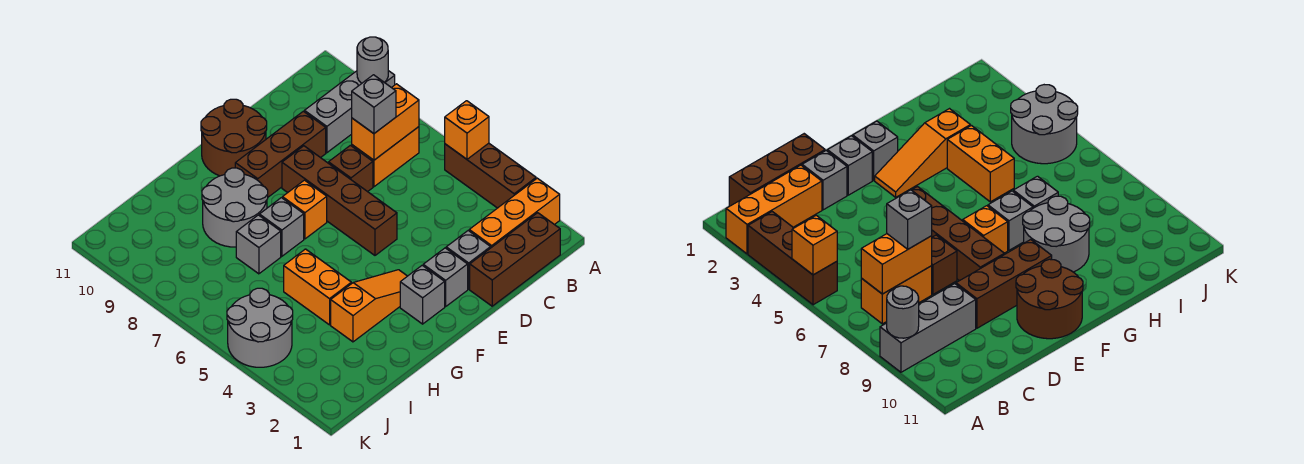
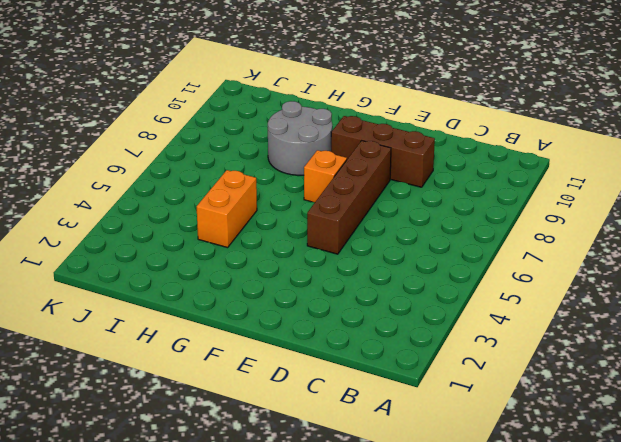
none -> orange brick A2:C2 level 1
none -> brown brick A3:A5 level 1
none -> grey brick A9:C9 level 1

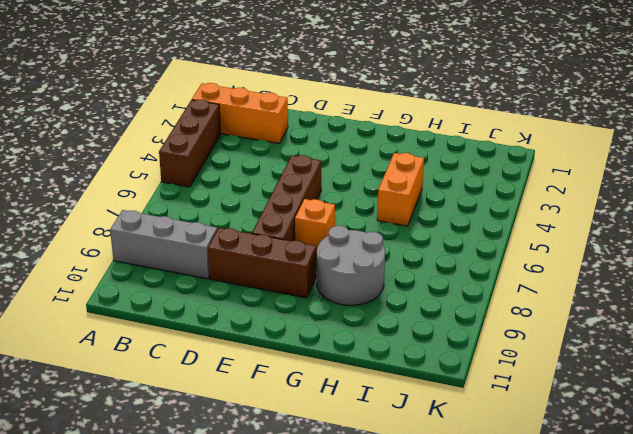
none -> brown brick B1:D1 level 1
none -> orange brick B7:C7 level 1
none -> grey brick D2 level 1

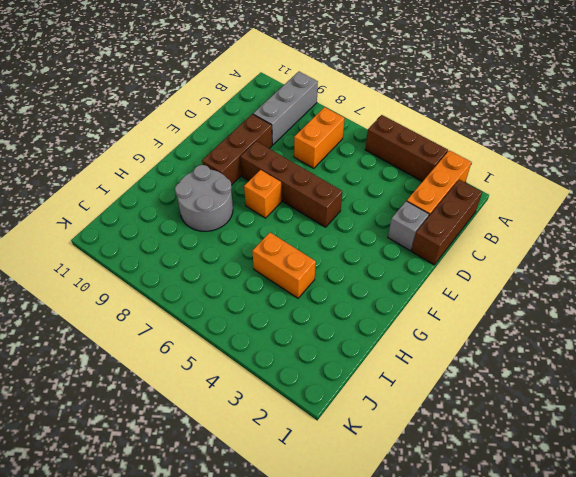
none -> brown brick D7 level 1
none -> grey brick E2 level 1
none -> brown round brick E10:F11 level 1

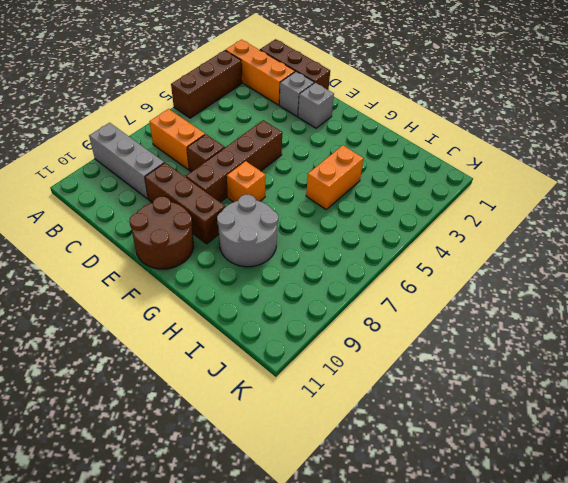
none -> grey brick F2 level 1
none -> orange slope F3:H3 level 1 top H
none -> grey brick G7 level 1

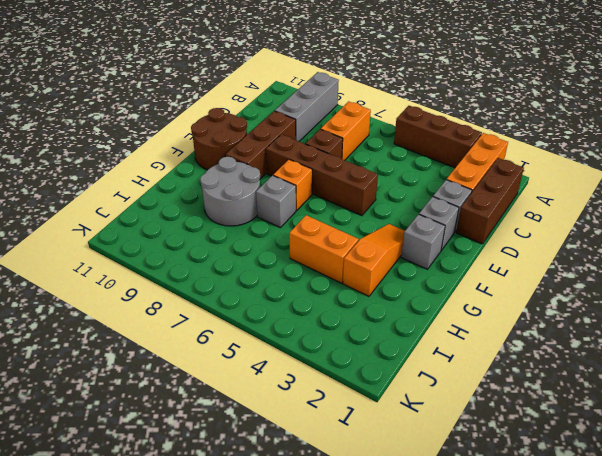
none -> grey brick H7 level 1
none -> grey round brick J4:K5 level 1
none -> orange brick A5 level 2

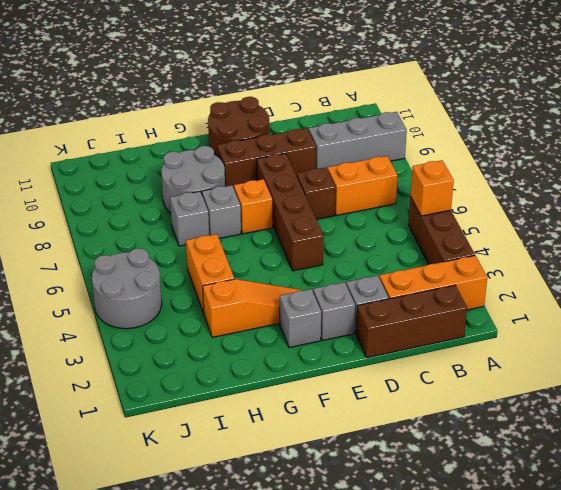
none -> grey round brick A9 level 2
none -> orange brick B7:C7 level 2
none -> grey brick C7 level 3

